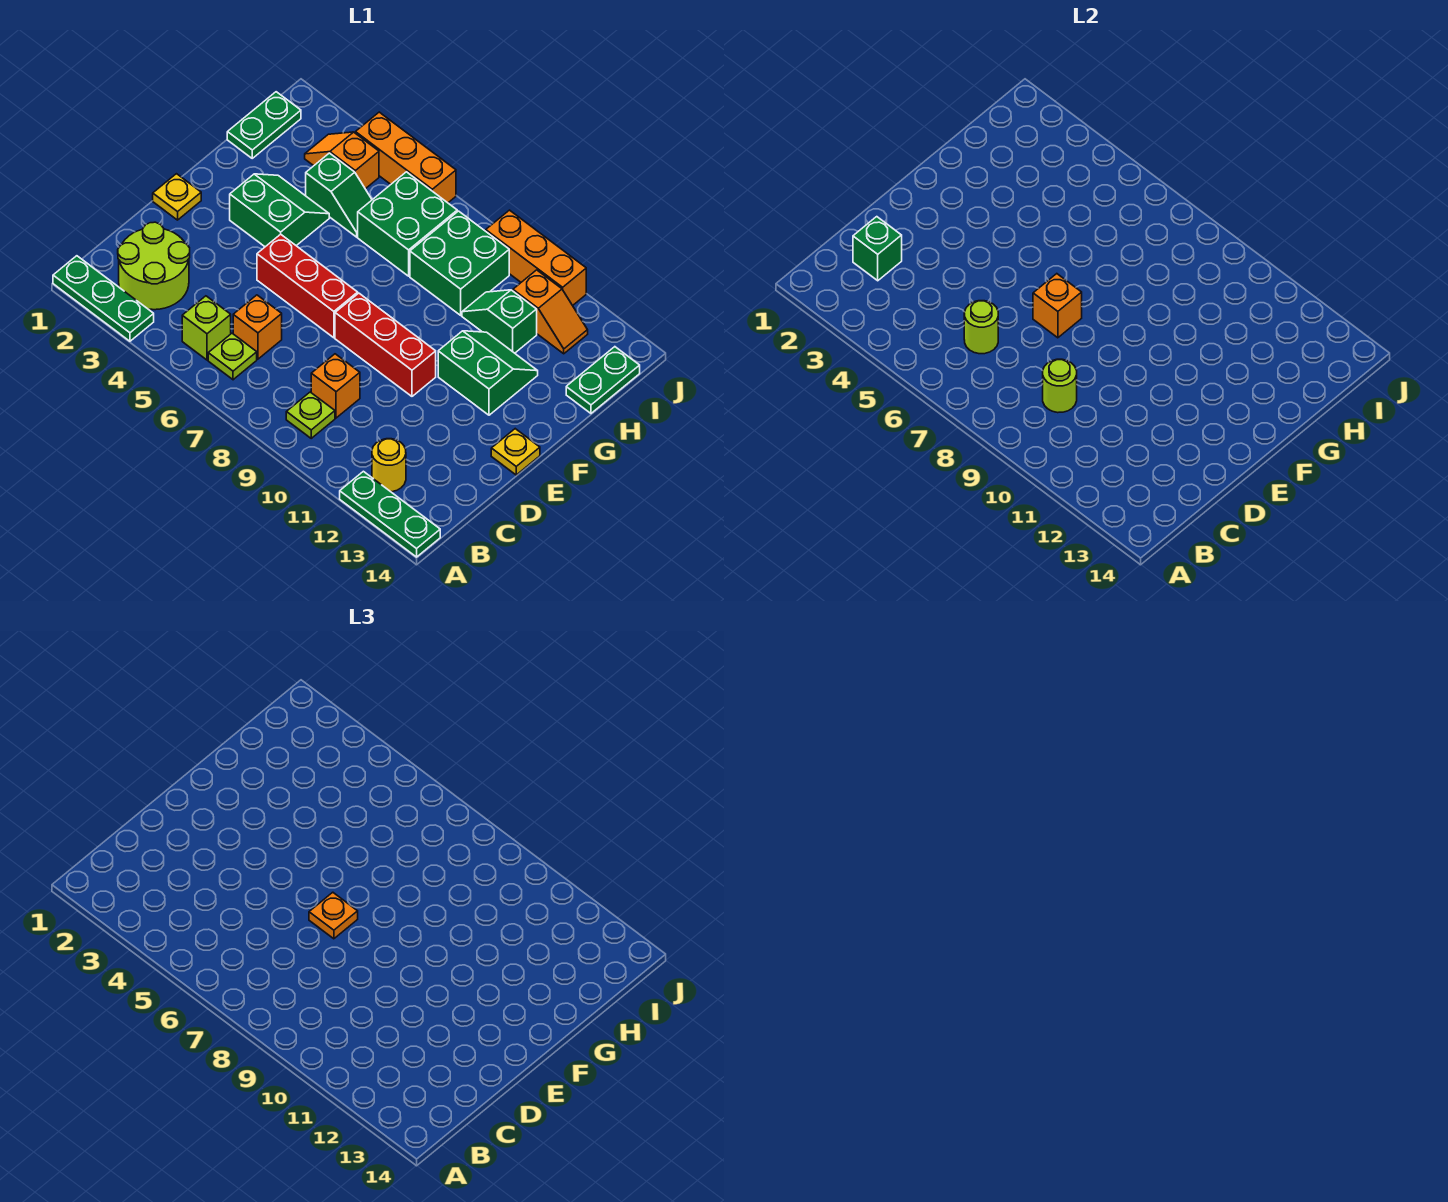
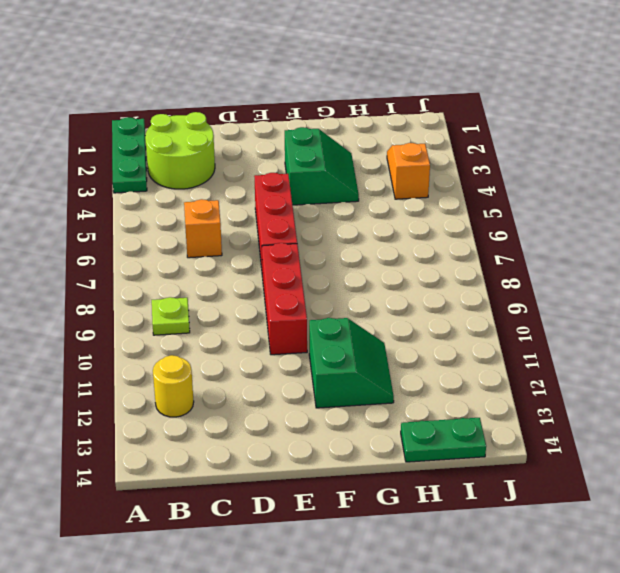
none -> green plate A12:A14 level 1
none -> lime brick B5 level 1
none -> lime plate B6 level 1
none -> orange brick C9 level 1

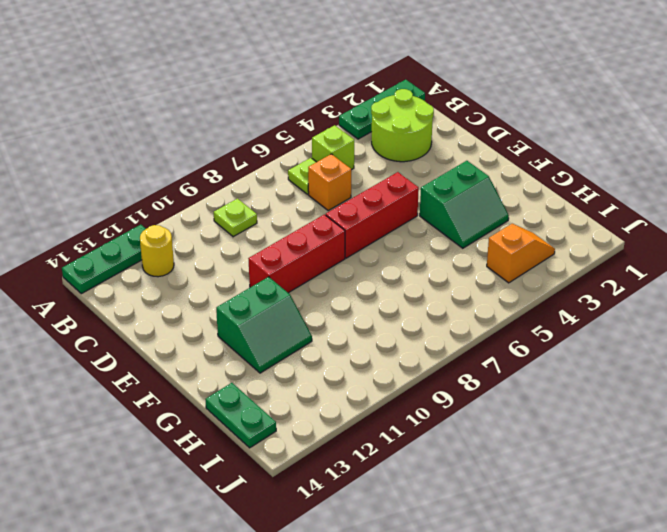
none -> orange brick C9 level 1
none -> yellow plate E1 level 1
none -> yellow plate E14 level 1
none -> green plate H1:I1 level 1

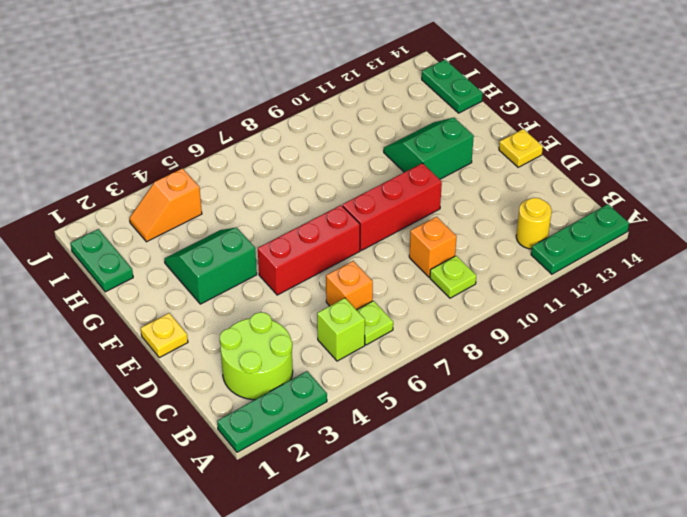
none -> green slope H4:H5 level 1 top 4
none -> green brick H6:I7 level 1
none -> green brick H8:I9 level 1
none -> green slope H10:H11 level 1 top 11

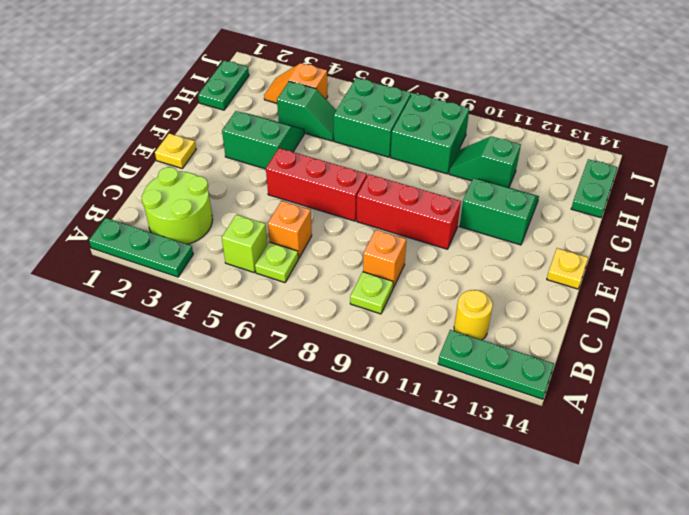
none -> orange slope I11:I12 level 1 top 11
none -> orange brick J4:J6 level 1
none -> orange brick J9:J11 level 1
none -> green brick C2 level 2

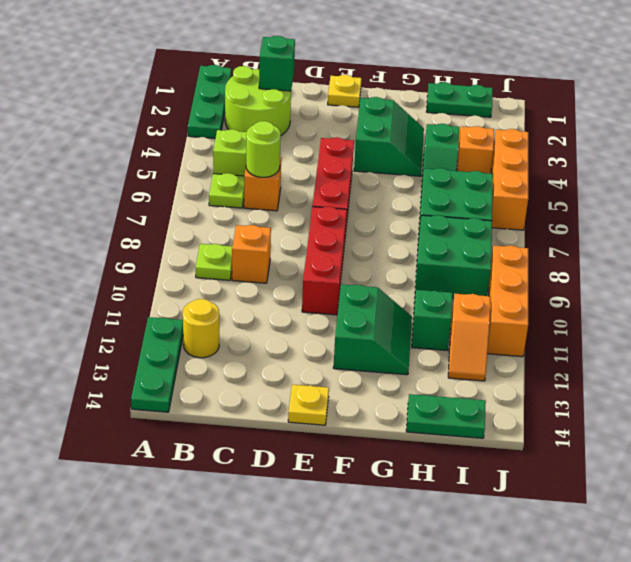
none -> lime round brick C9 level 2
none -> orange brick E7 level 2
none -> orange plate E7 level 3

